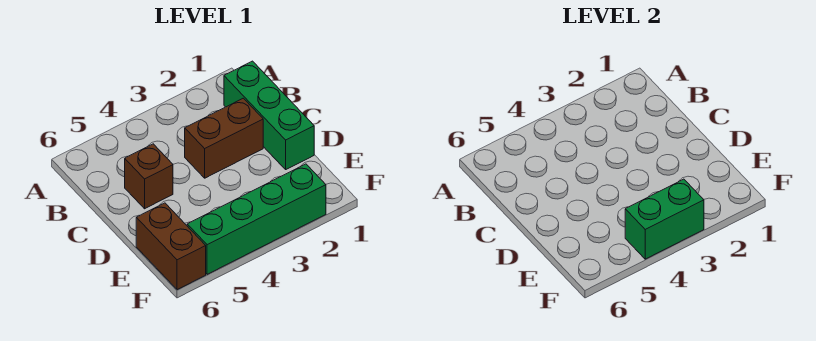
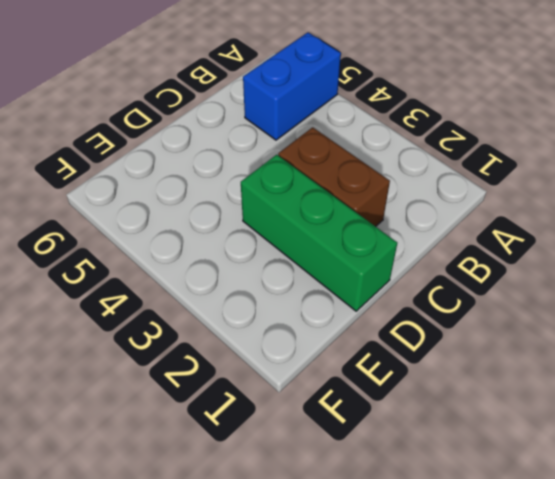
blue brick A5:B5 level 1 -> none
green brick D1:D3 level 1 -> green brick B1:D1 level 1
none -> brown brick C5 level 1
none -> brown brick E6:F6 level 1

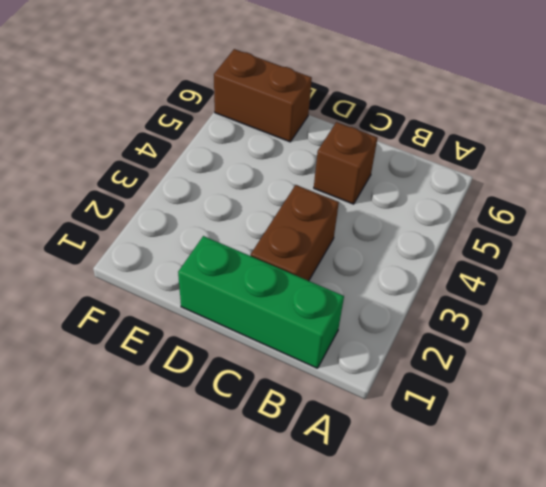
none -> green brick F2:F5 level 1
none -> green brick F3:F4 level 2

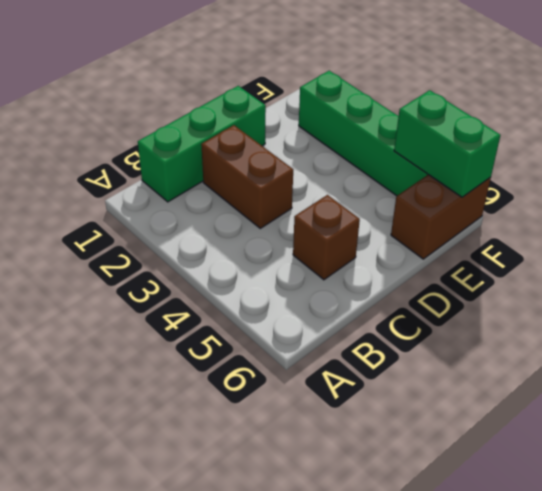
green brick F5:F6 level 2 -> green brick F3:F4 level 2

